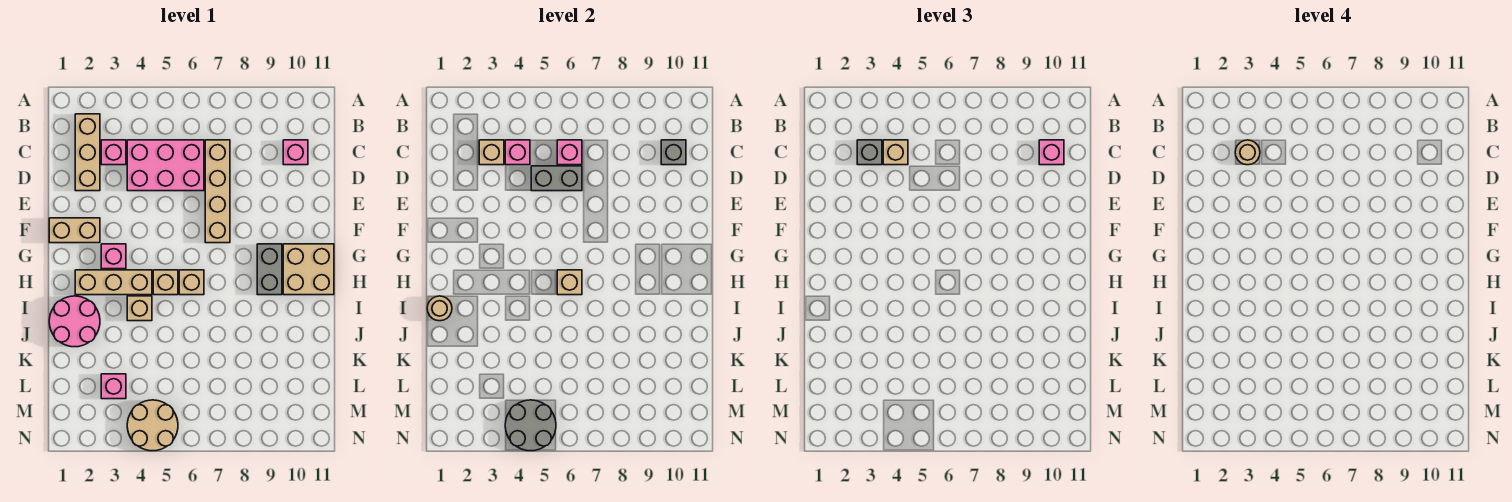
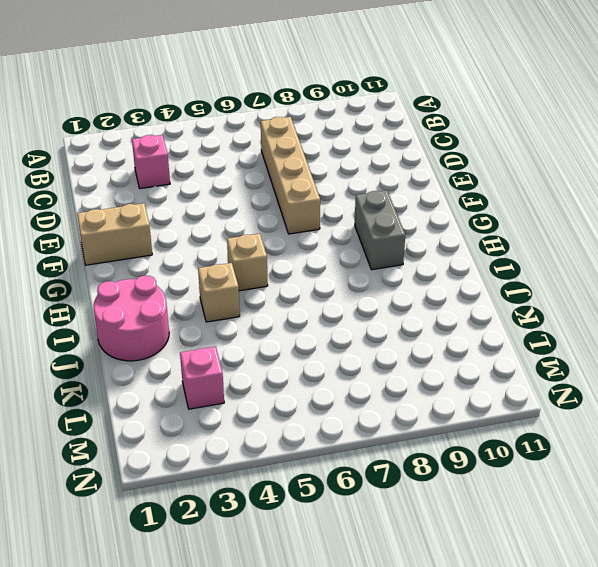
none -> tan brick B2:D2 level 1
none -> pink brick C4:D6 level 1
none -> pink brick C10 level 1

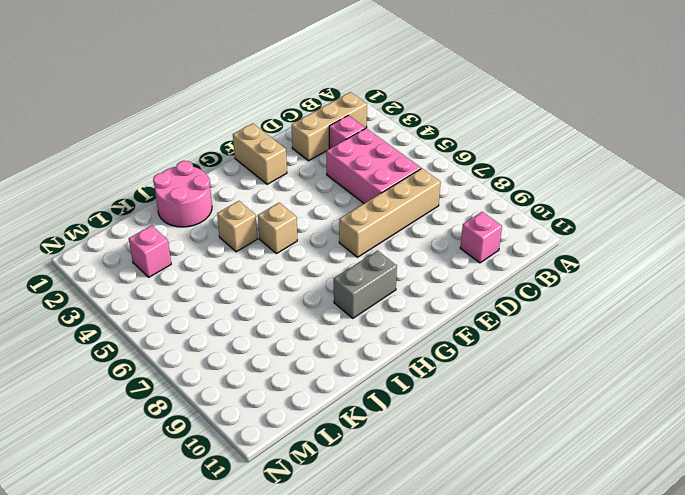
none -> pink brick G3 level 1
none -> tan brick G10:H11 level 1
none -> tan brick H2:H4 level 1

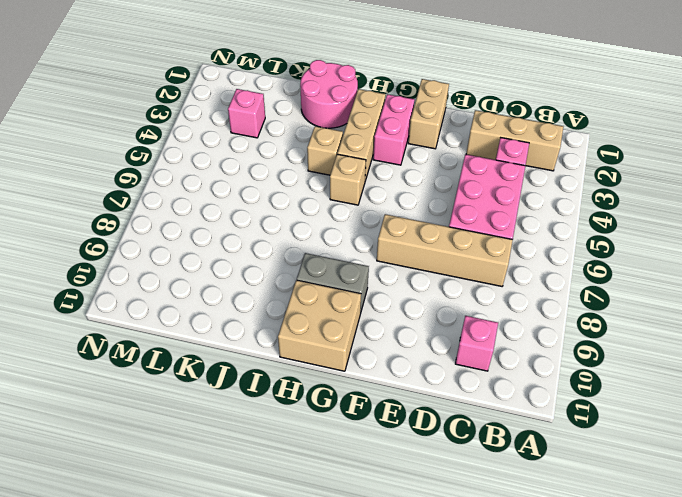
pink brick G2:G3 level 1 -> pink brick G3 level 1
none -> tan brick H6 level 1
none -> tan round brick M4:N5 level 1
none -> tan brick C3 level 2

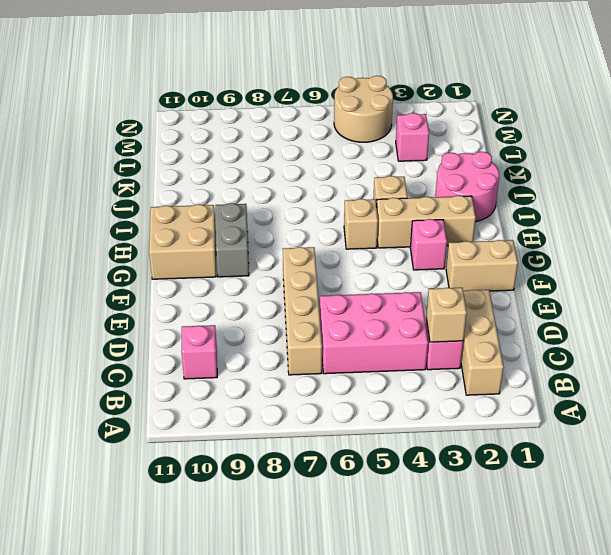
none -> tan brick H6 level 1
none -> pink brick C4 level 2
none -> pink brick C6 level 2

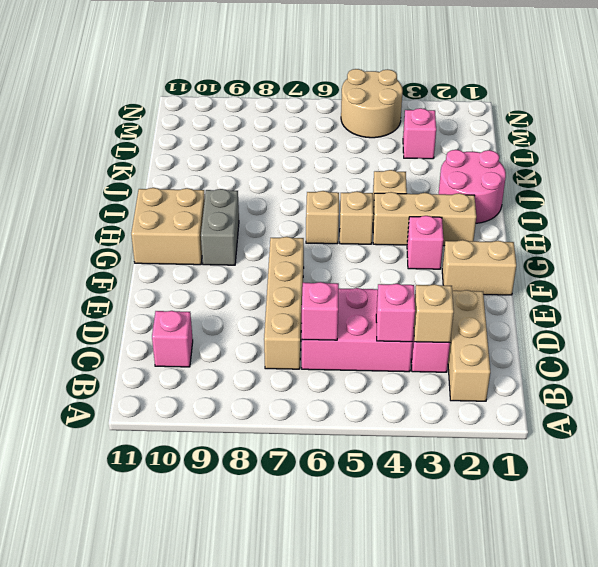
none -> grey brick C10 level 2
none -> grey brick D5:D6 level 2
none -> tan brick H6 level 2

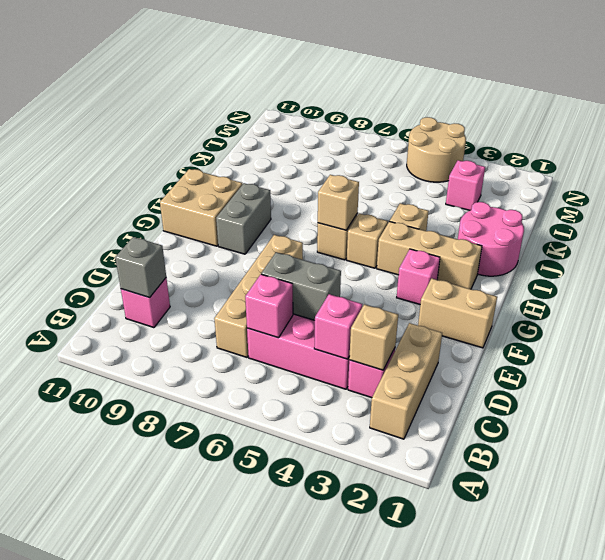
none -> tan round brick I1 level 2
none -> grey round brick M4:N5 level 2
none -> grey brick C3 level 3

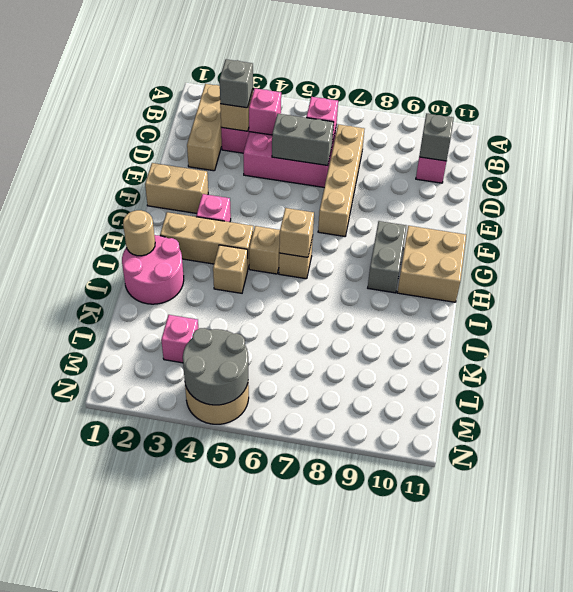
none -> tan brick C4 level 3
none -> pink brick C10 level 3
none -> tan round brick C3 level 4

